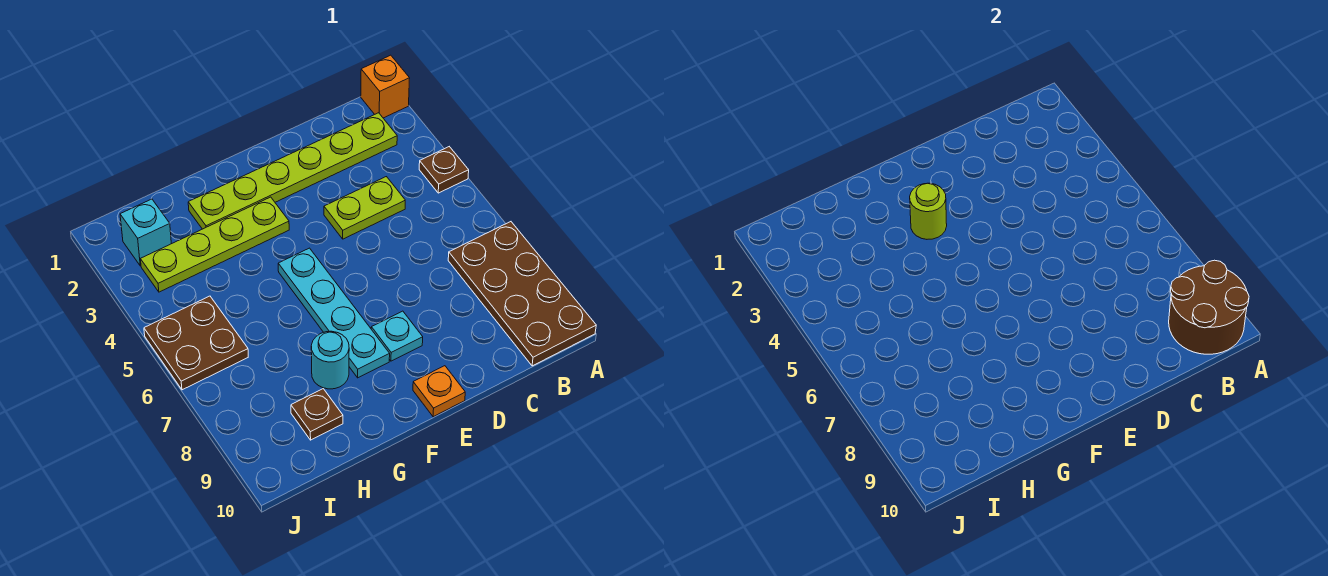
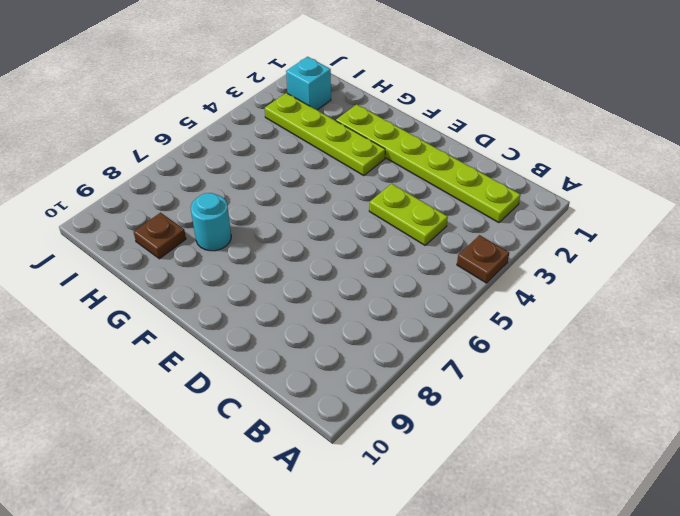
none -> orange brick A1 level 1
none -> brown plate A7:B10 level 1
none -> cyan plate E8 level 1

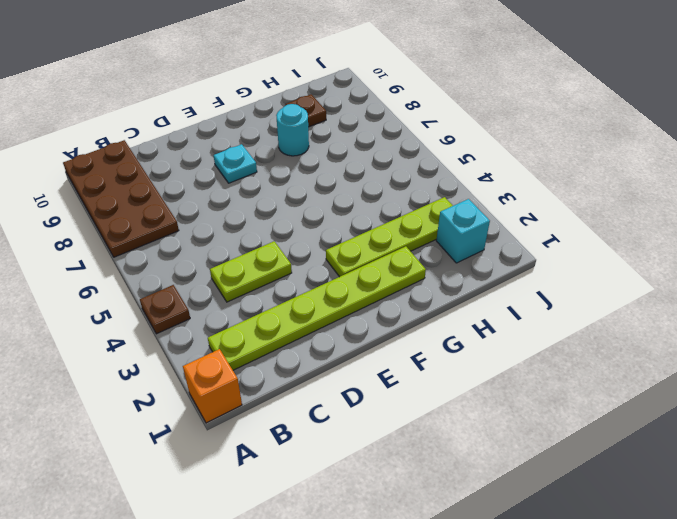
none -> orange plate E10 level 1
none -> cyan plate F5:F8 level 1
none -> brown plate I5:J6 level 1

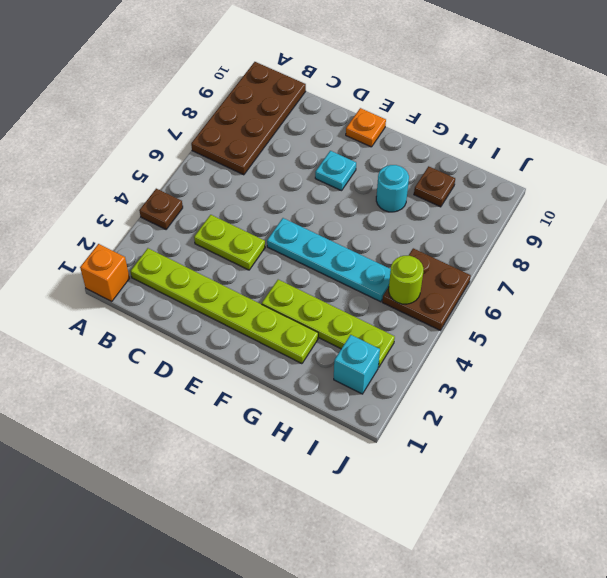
cyan plate E5:H5 level 1 -> cyan plate F5:F8 level 1
lime round brick I5 level 2 -> lime round brick F3 level 2
none -> brown round brick A9:B10 level 2

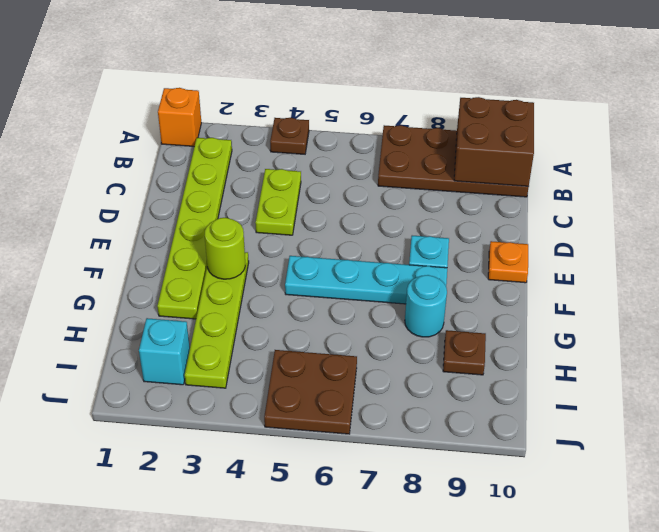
brown brick A9:B10 level 2 -> brown round brick A9:B10 level 2

